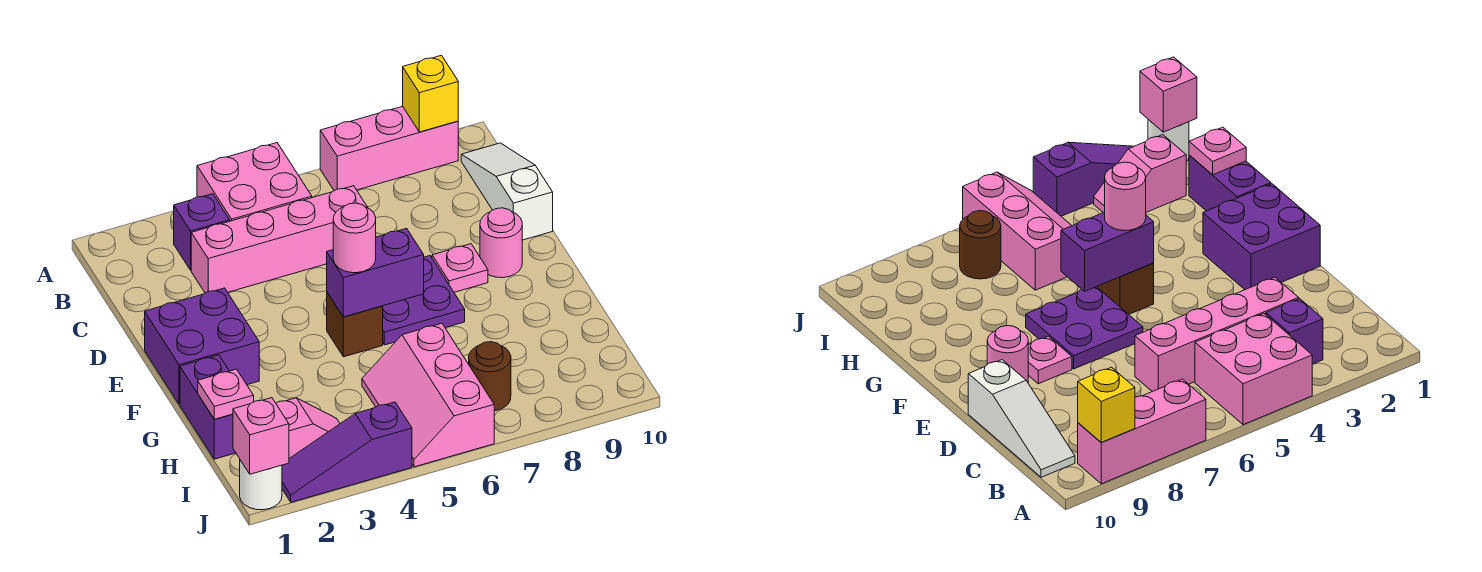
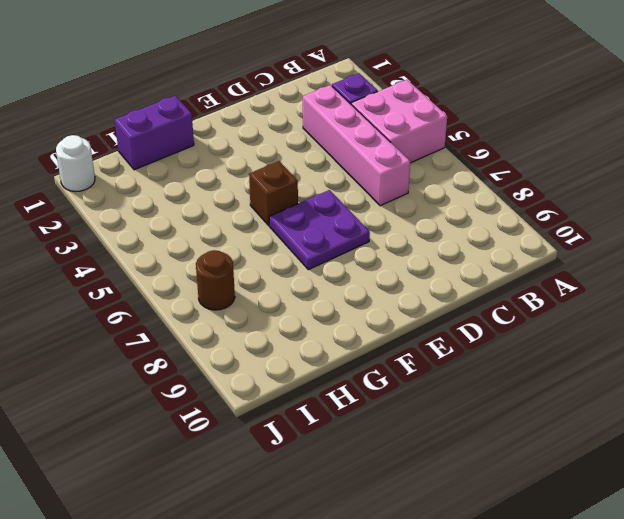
none -> pink brick A7:A9 level 1
none -> white slope B10:D10 level 1 top D
none -> purple brick E1:F2 level 1

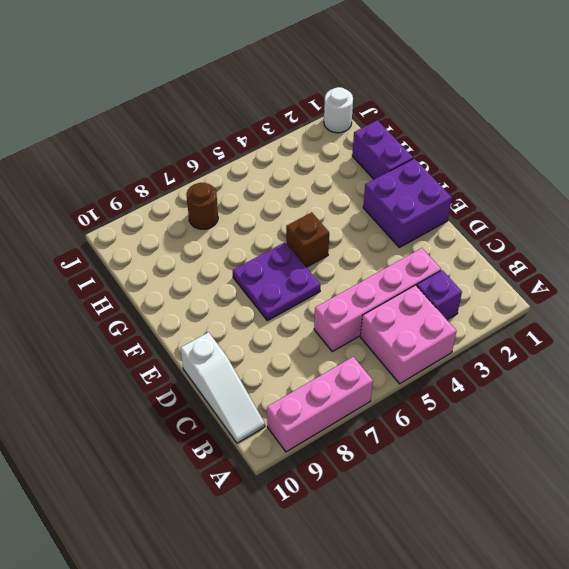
none -> pink plate E8 level 1
none -> pink round brick E9 level 1
none -> pink slope H5:J6 level 1 top 6

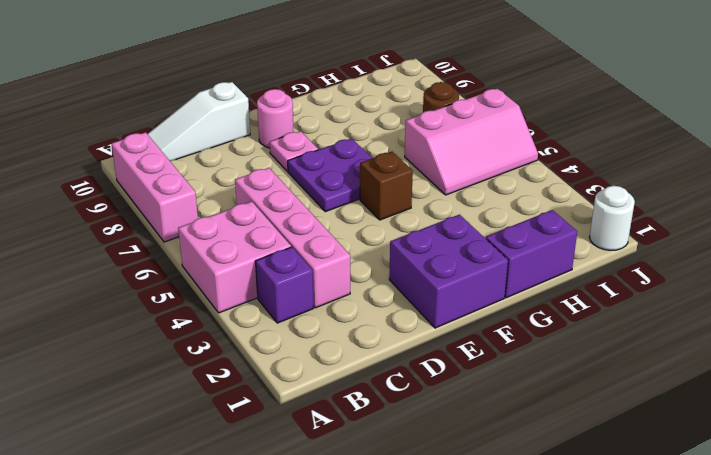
none -> pink slope I2:I3 level 1 top 2
none -> purple slope J2:J4 level 1 top 4
none -> yellow brick A9 level 2

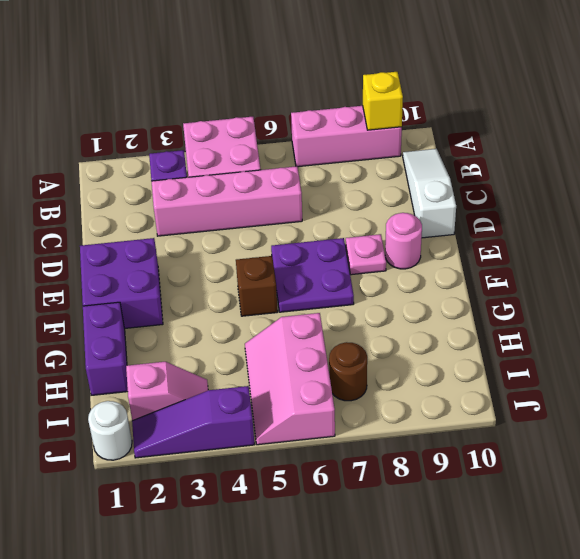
none -> purple brick F5:F6 level 2
none -> pink plate H1 level 2
none -> pink brick J1 level 2

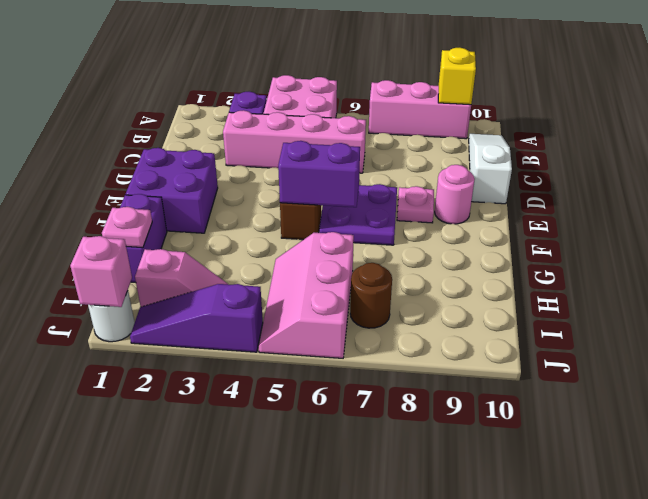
none -> pink round brick F5 level 3

